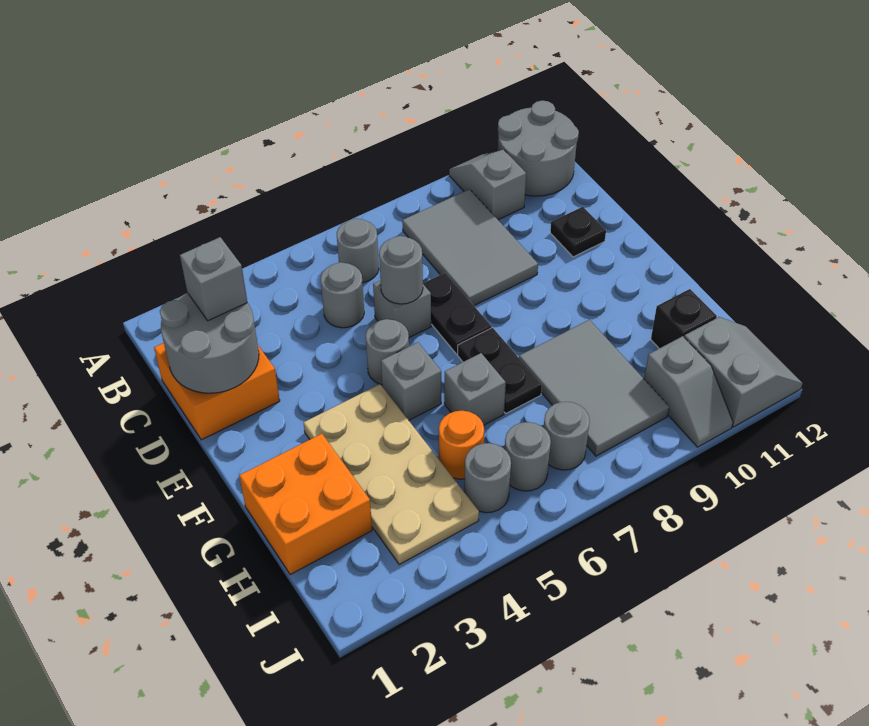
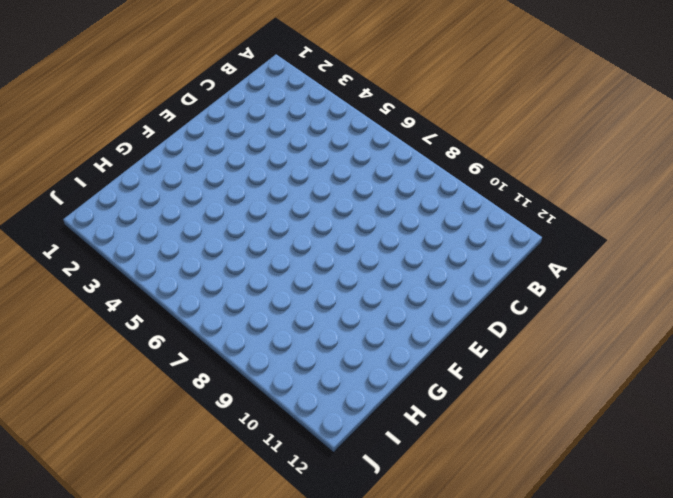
none -> grey slope A10:B10 level 1 top B
none -> grey round brick A11:B12 level 1
none -> grey round brick B6 level 1

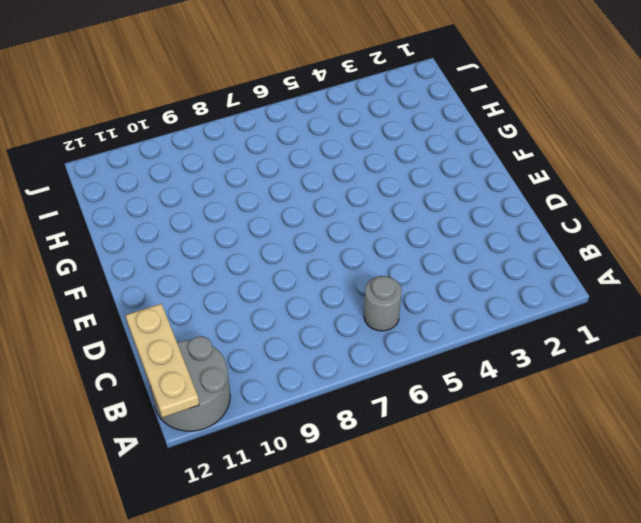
tan plate A12:C12 level 2 -> none
none -> grey slope A10:B10 level 1 top B
none -> grey tile B8:D9 level 1
none -> orange brick C1:D2 level 1

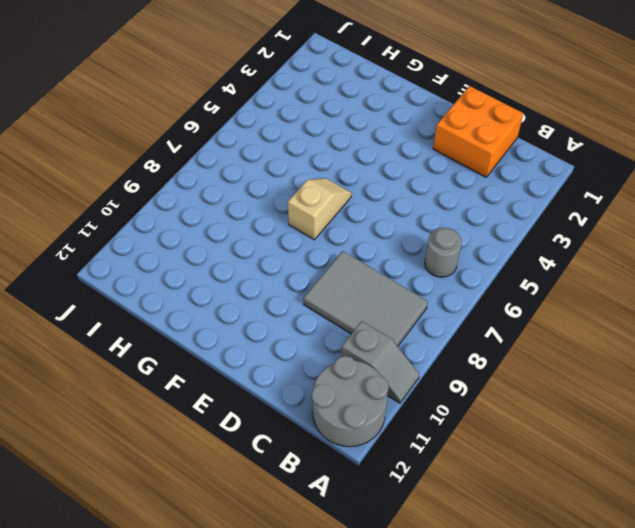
tan slope F6:F7 level 1 top 7 -> black plate F7:G7 level 1
none -> grey round brick C5 level 1
none -> grey brick D6 level 1
none -> black plate D7:E7 level 1

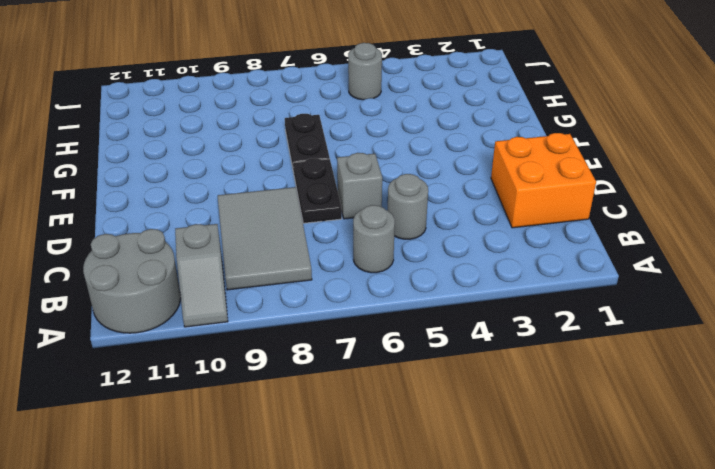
none -> black plate D11 level 1
none -> grey round brick E5 level 1
none -> tan plate F3:I4 level 1

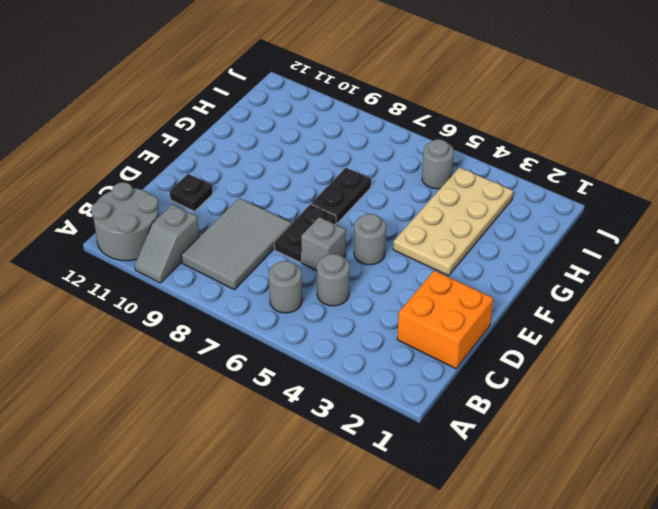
none -> grey brick F5 level 1
none -> orange brick G1:H2 level 1
none -> grey brick G6 level 1

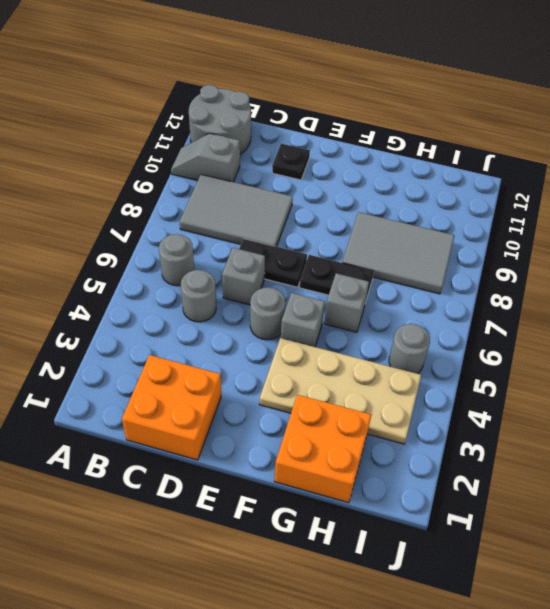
none -> orange round brick H5 level 1
none -> black brick H11 level 1
none -> grey round brick I6 level 1

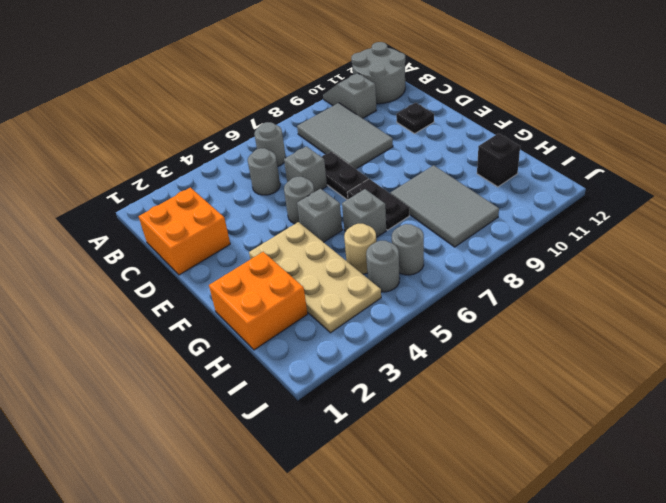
tan round brick H5 level 1 -> orange round brick H5 level 1
none -> grey round brick I7 level 1
none -> grey slope I10:J10 level 1 top I
none -> grey slope I11:J12 level 1 top 11

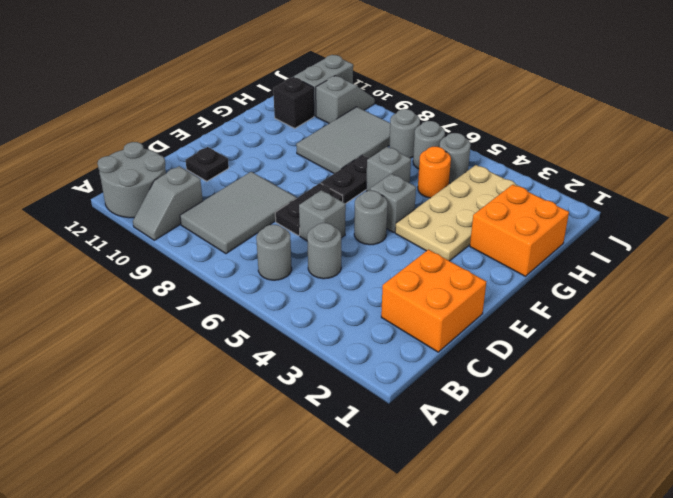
none -> grey round brick C1:D2 level 2
none -> grey round brick D6 level 2
none -> grey brick C2 level 3

